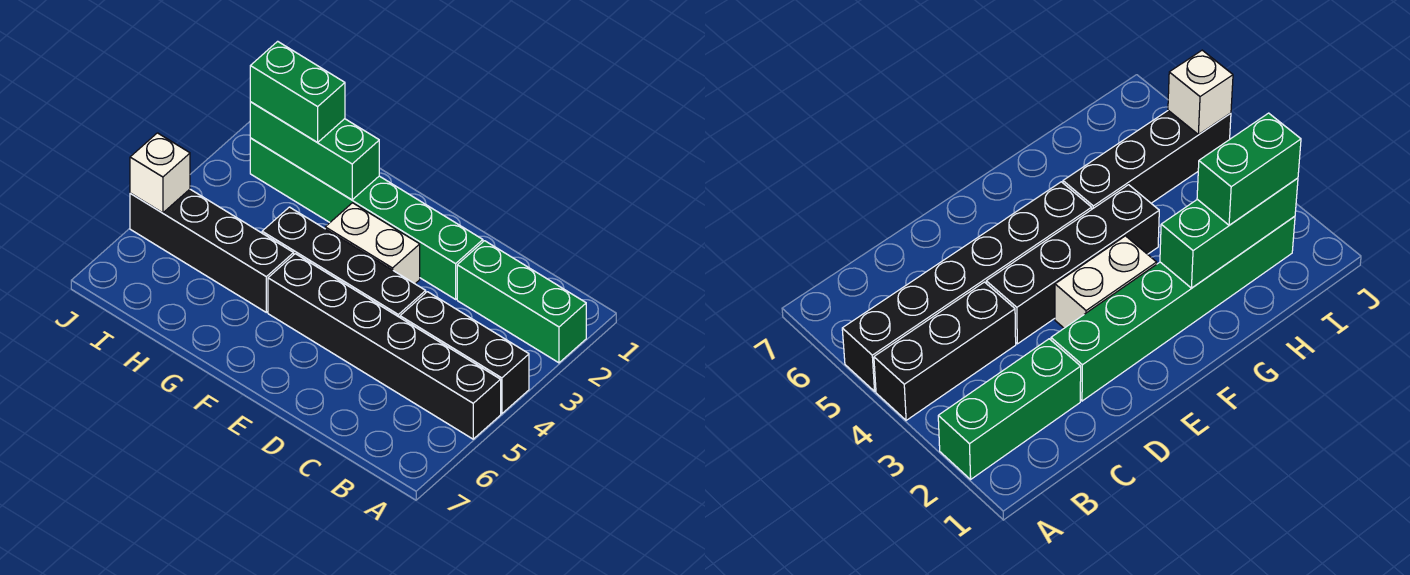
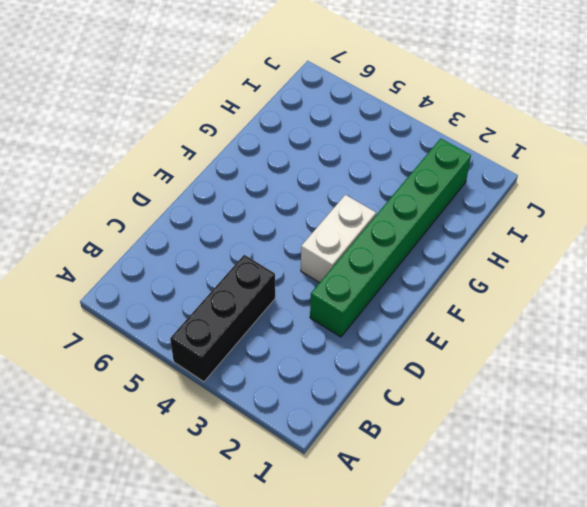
none -> green brick A2:C2 level 1
none -> black brick A5:F5 level 1

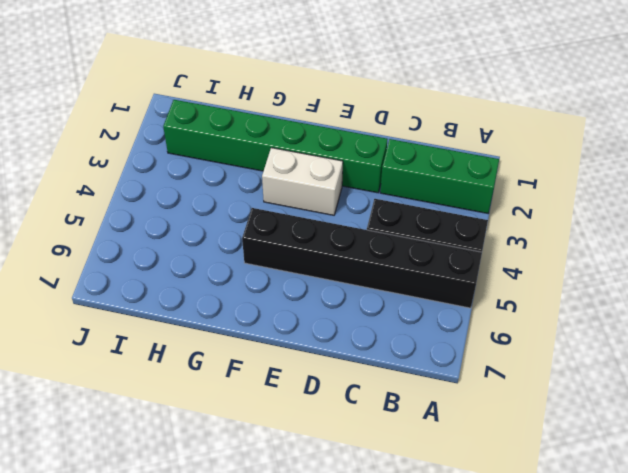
none -> black brick D4:G4 level 1
none -> black brick G5:J5 level 1

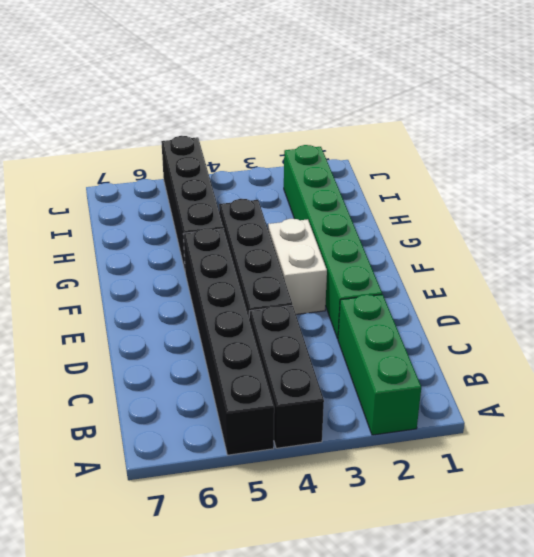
none -> green brick G2:I2 level 2
none -> white brick J5 level 2

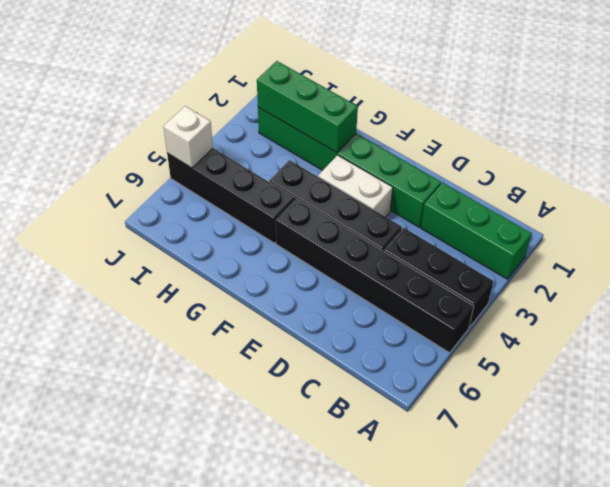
none -> green brick H2:I2 level 3

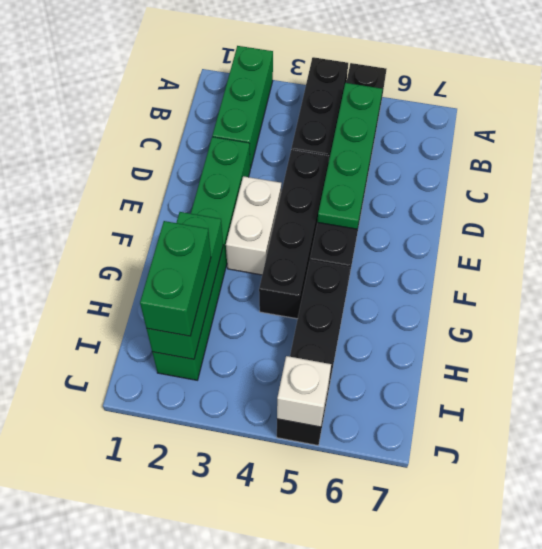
green plate B5:E5 level 2 -> none

